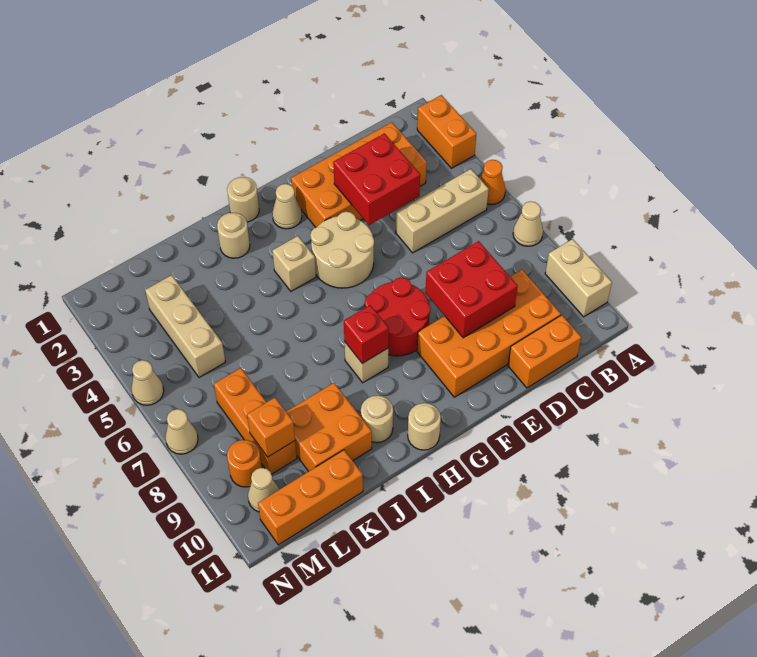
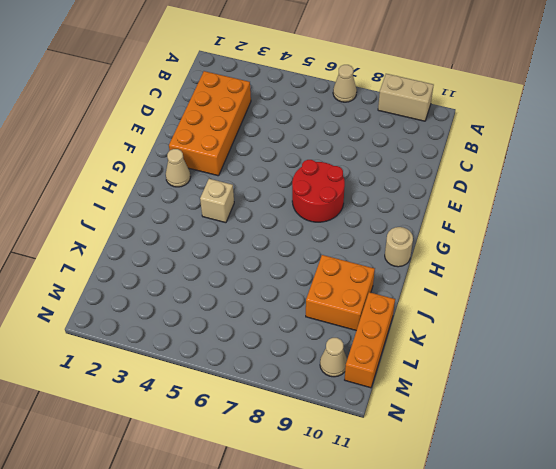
none -> orange brick A2:A3 level 1
none -> orange cone A5 level 1
none -> tan brick B5:D5 level 1

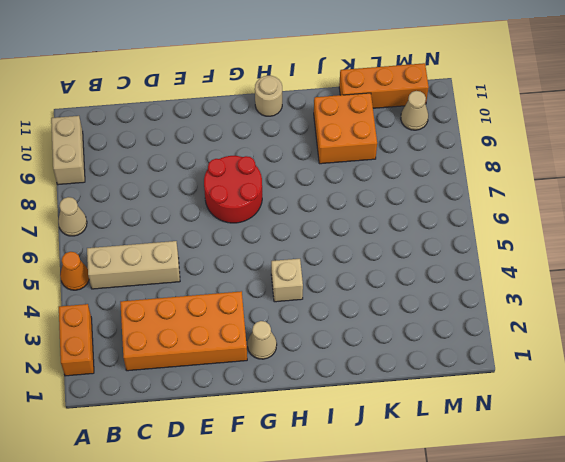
none -> orange brick C9:F10 level 1
none -> orange brick C11:D11 level 1
none -> tan round brick F4:G5 level 1

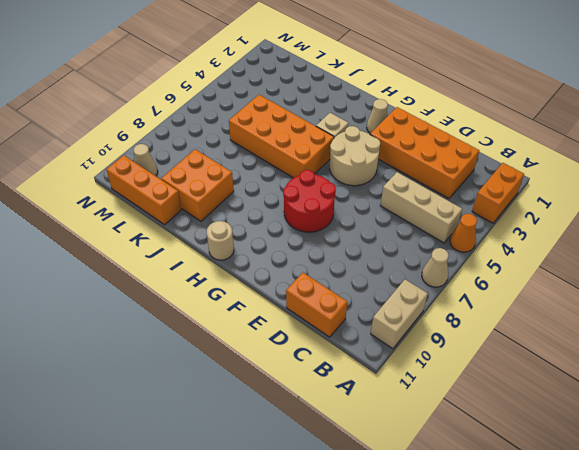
orange brick H5:K6 level 1 -> orange brick C9:F10 level 1
none -> tan round brick H1 level 1
none -> tan brick H8 level 1
none -> tan round brick I2 level 1

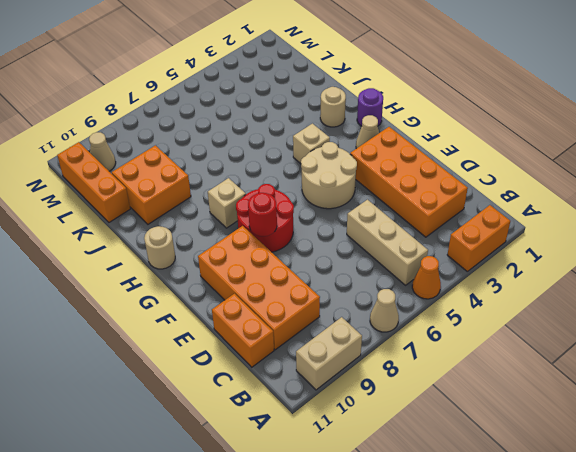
red round brick F8 level 2 -> none
purple round brick H1 level 1 -> tan round brick H1 level 1
none -> tan round brick I10 level 1
none -> tan brick L3:L5 level 1
none -> orange brick L7:L9 level 1

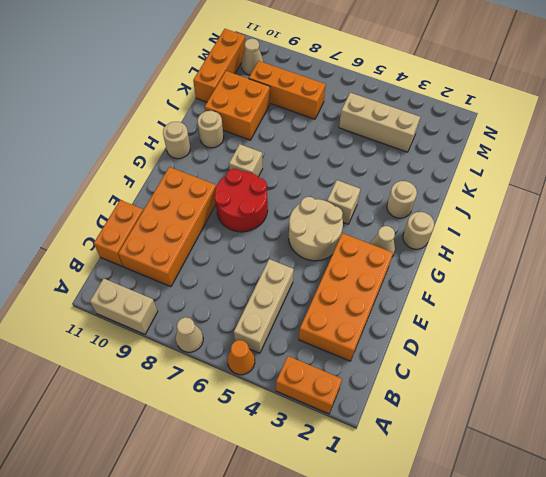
none -> orange round brick M9 level 1
none -> tan cone N5 level 1
none -> tan cone N7 level 1

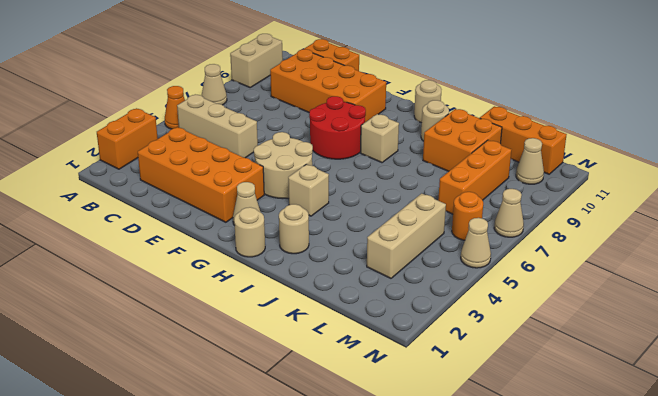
orange round brick M6 level 1 -> orange round brick M9 level 1
none -> red brick D3:E4 level 2
none -> red brick D8:E9 level 2
none -> red brick H8 level 2

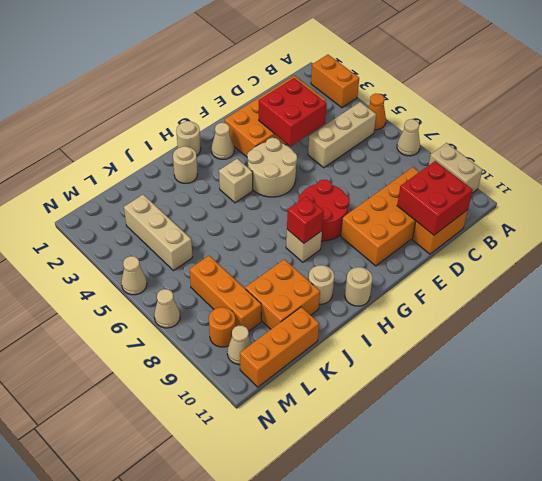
red brick C10:D11 level 2 -> red brick D8:E9 level 2
none -> orange brick L9 level 2

